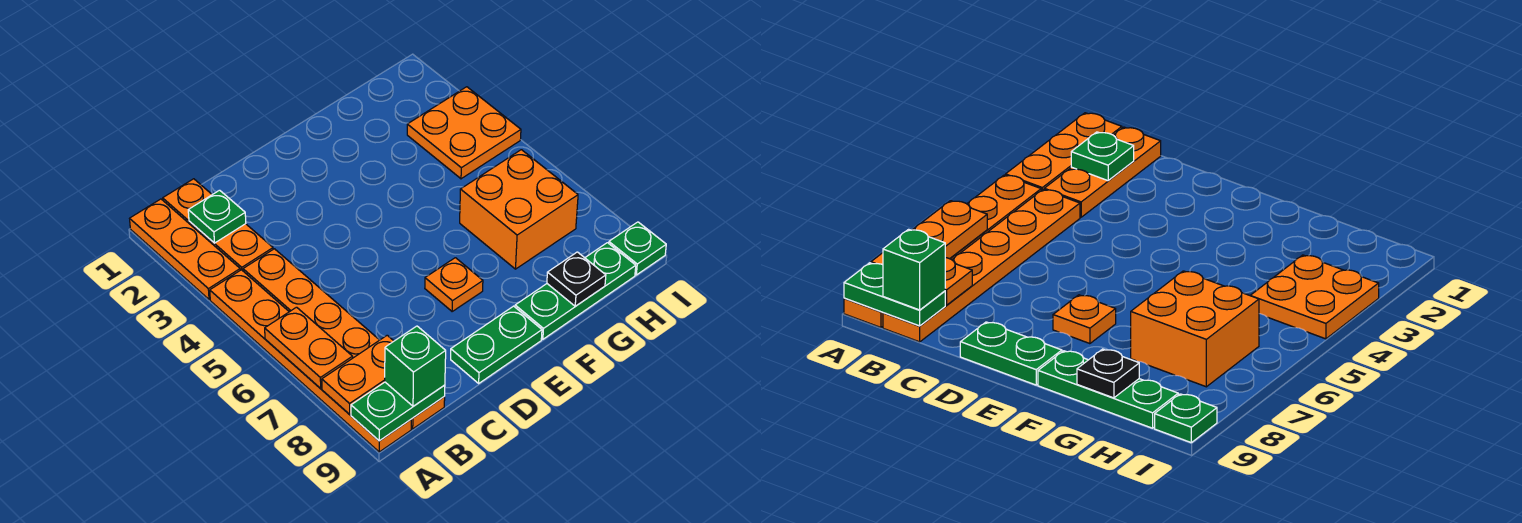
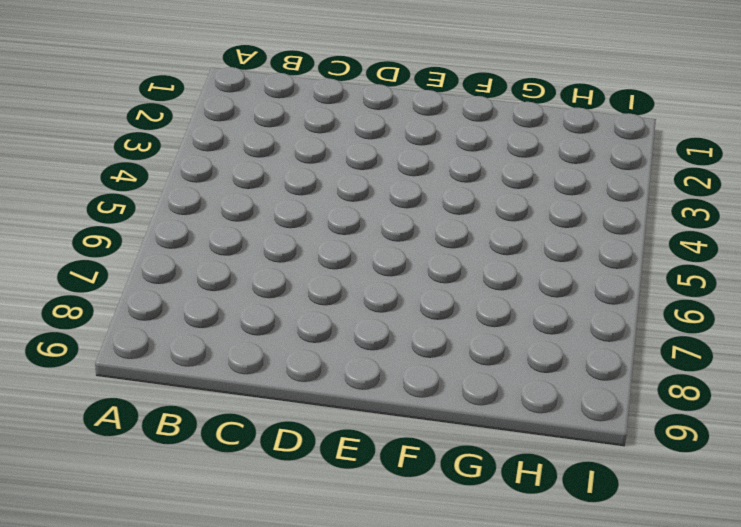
none -> orange plate A1:A3 level 1
none -> orange plate A4:A9 level 1
none -> orange plate B1:B3 level 1

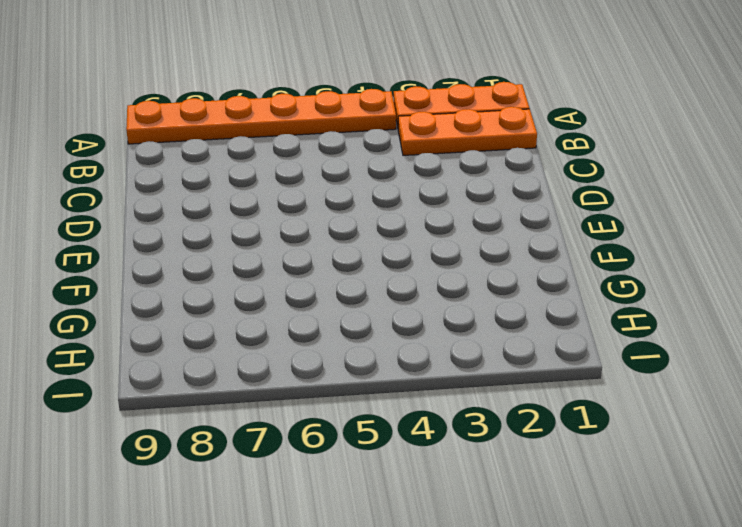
none -> orange plate B4:B9 level 1
none -> green plate D9:E9 level 1
none -> orange plate E7 level 1

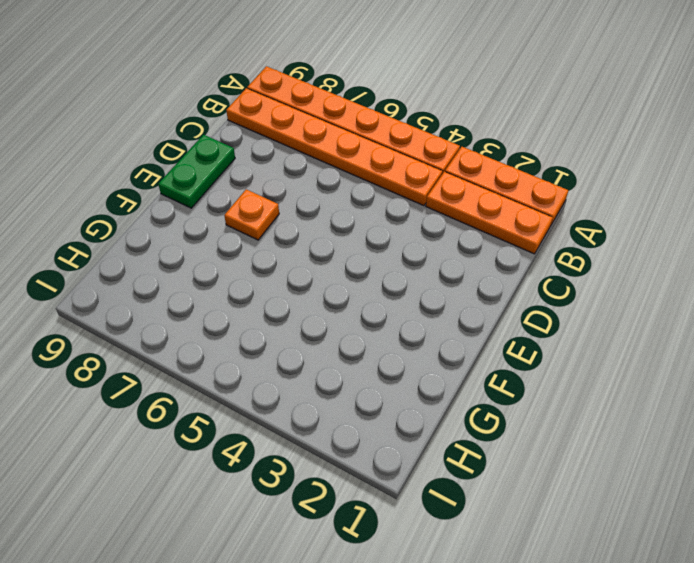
none -> green plate F9:H9 level 1
none -> orange brick G6:H7 level 1
none -> orange plate H3:I4 level 1

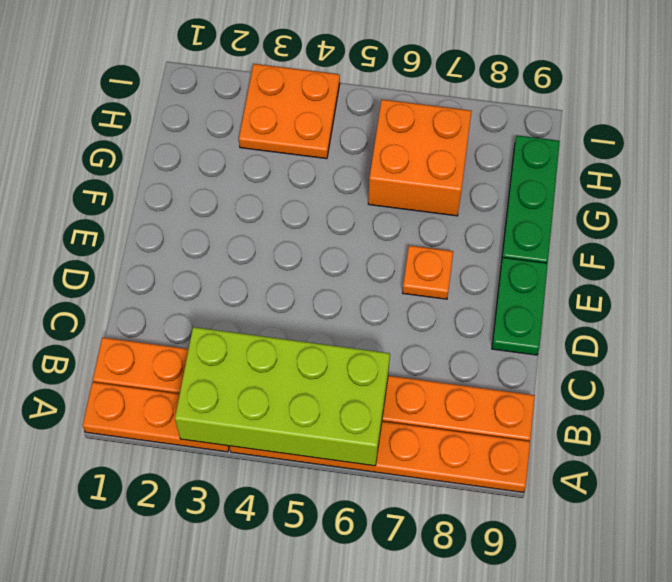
lime brick A3:B6 level 2 -> orange plate A6:A7 level 2
none -> green plate I9 level 1
none -> orange plate A8:B8 level 2
none -> green plate A9:B9 level 2

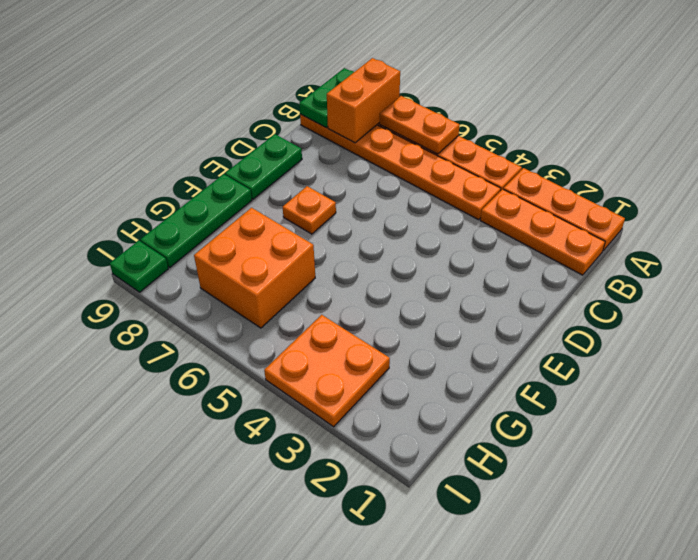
orange brick A8:B8 level 2 -> orange plate A8:B8 level 2
none -> green plate B2 level 2
none -> black plate G9 level 2
none -> green brick B9 level 3

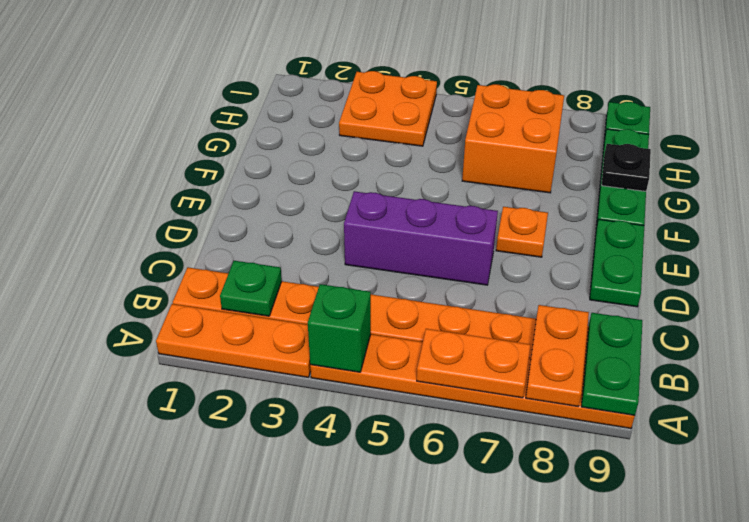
green brick A4 level 2 -> green brick B9 level 3
purple brick D4:D6 level 1 -> none

